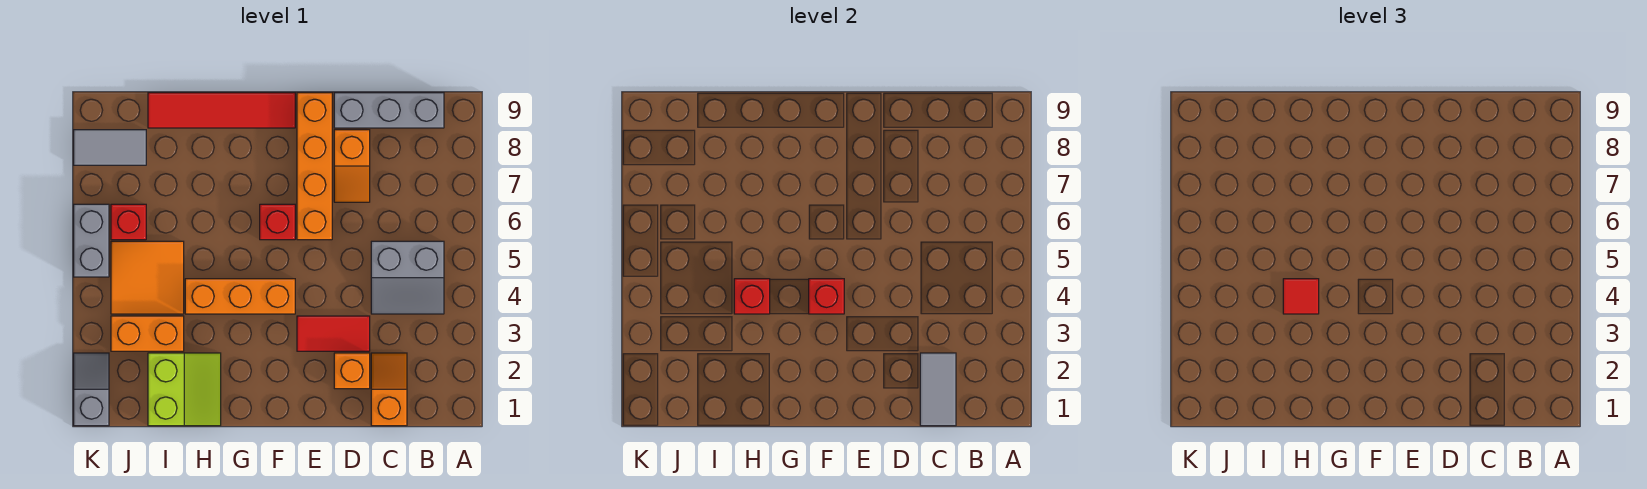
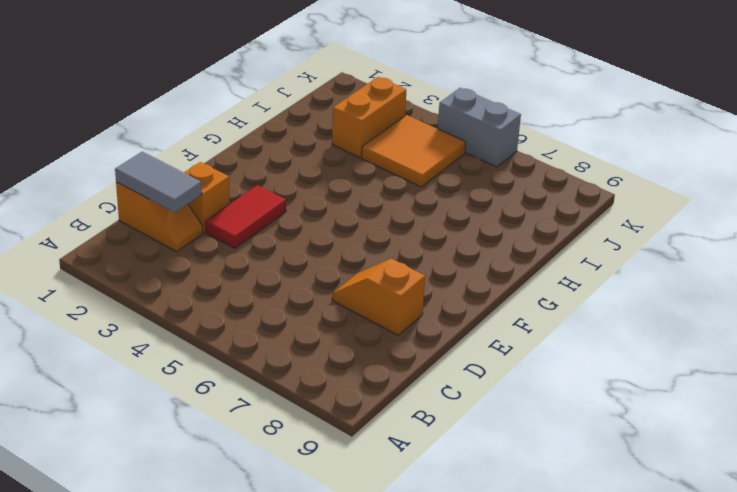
none -> grey slope B4:C5 level 1 top 5
none -> grey brick B9:D9 level 1
none -> orange brick E6:E9 level 1

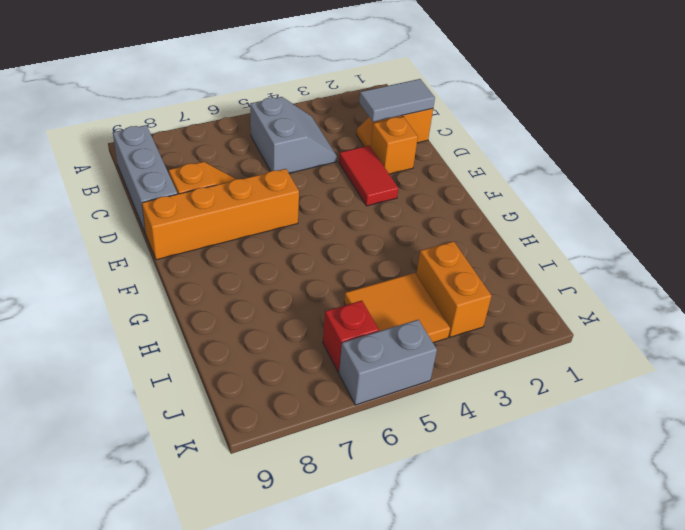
none -> orange brick F4:H4 level 1
none -> red brick F6 level 1
none -> red tile F9:I9 level 1

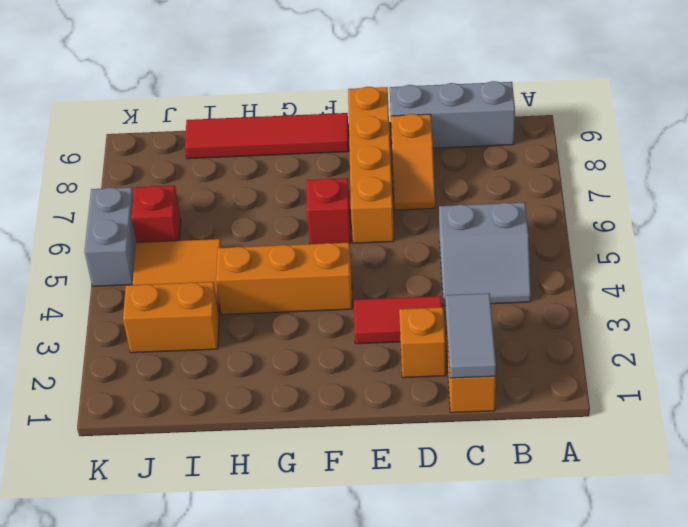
none -> lime slope H1:I2 level 1 top I
none -> grey tile J8:K8 level 1
none -> grey slope K1:K2 level 1 top 1

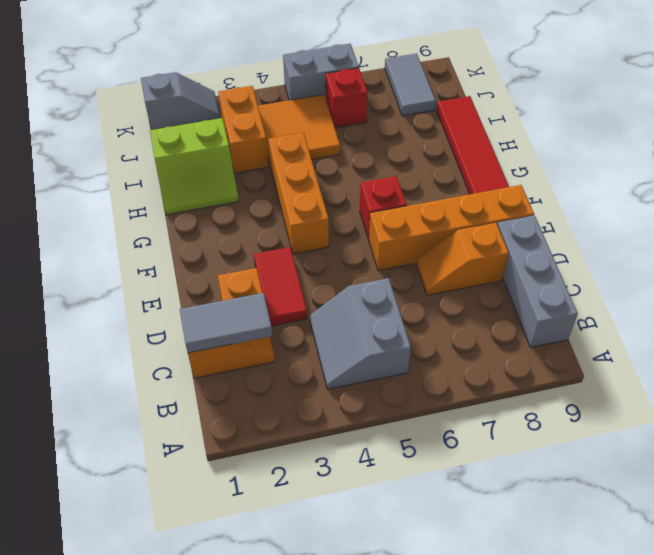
none -> red brick F4 level 2
none -> red brick H4 level 2
none -> red tile H4 level 3

